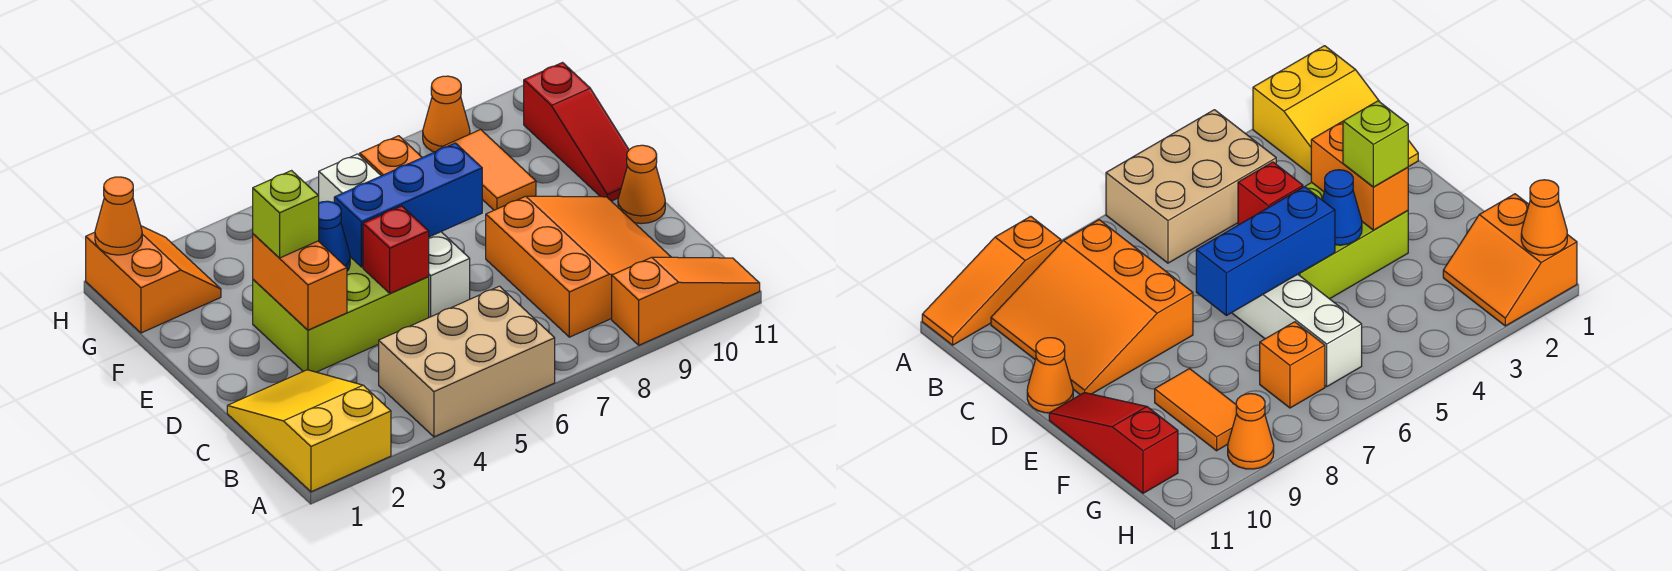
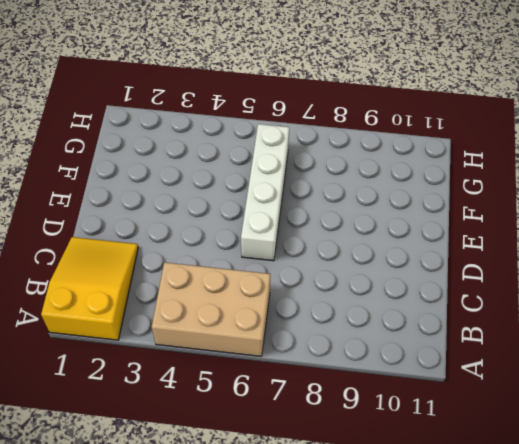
none -> orange slope A9:A11 level 1 top 9
none -> orange slope B8:D10 level 1 top 8
none -> lime brick D3:E5 level 1

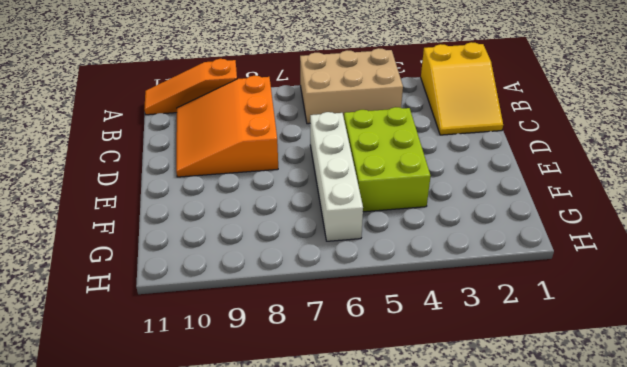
lime brick D4:F5 level 1 -> lime brick D3:E5 level 1
none -> orange cone D11 level 1
none -> red slope E11:G11 level 1 top G
none -> orange tile F9:G9 level 1

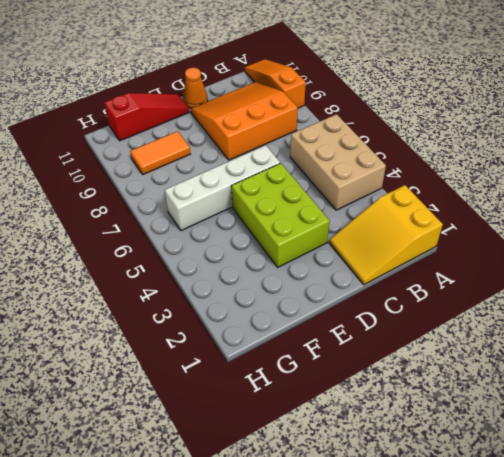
none -> orange slope G1:H2 level 1 top 1
none -> orange brick G7 level 1
none -> orange cone H9 level 1

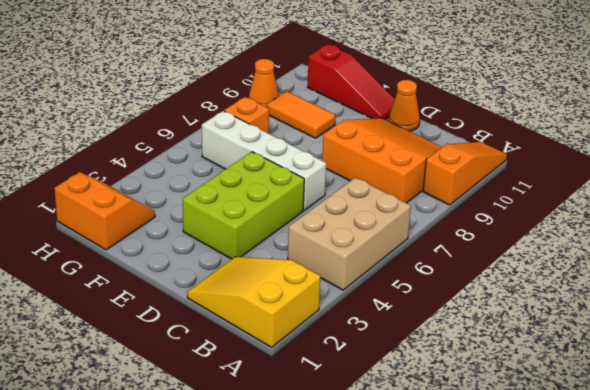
none -> orange brick D3:E3 level 2
none -> red brick D5 level 2
none -> blue cone E4 level 2

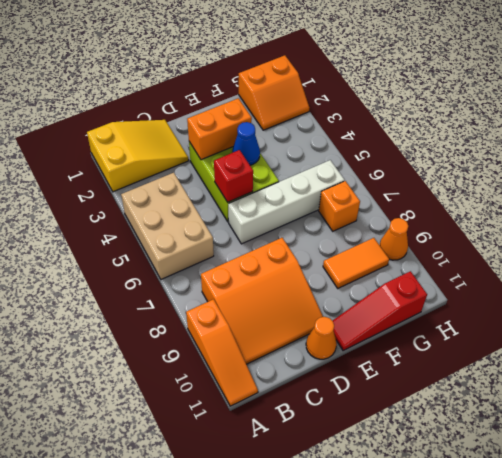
none -> blue brick E5:E7 level 2
none -> orange cone H1 level 2
none -> lime brick E3 level 3

